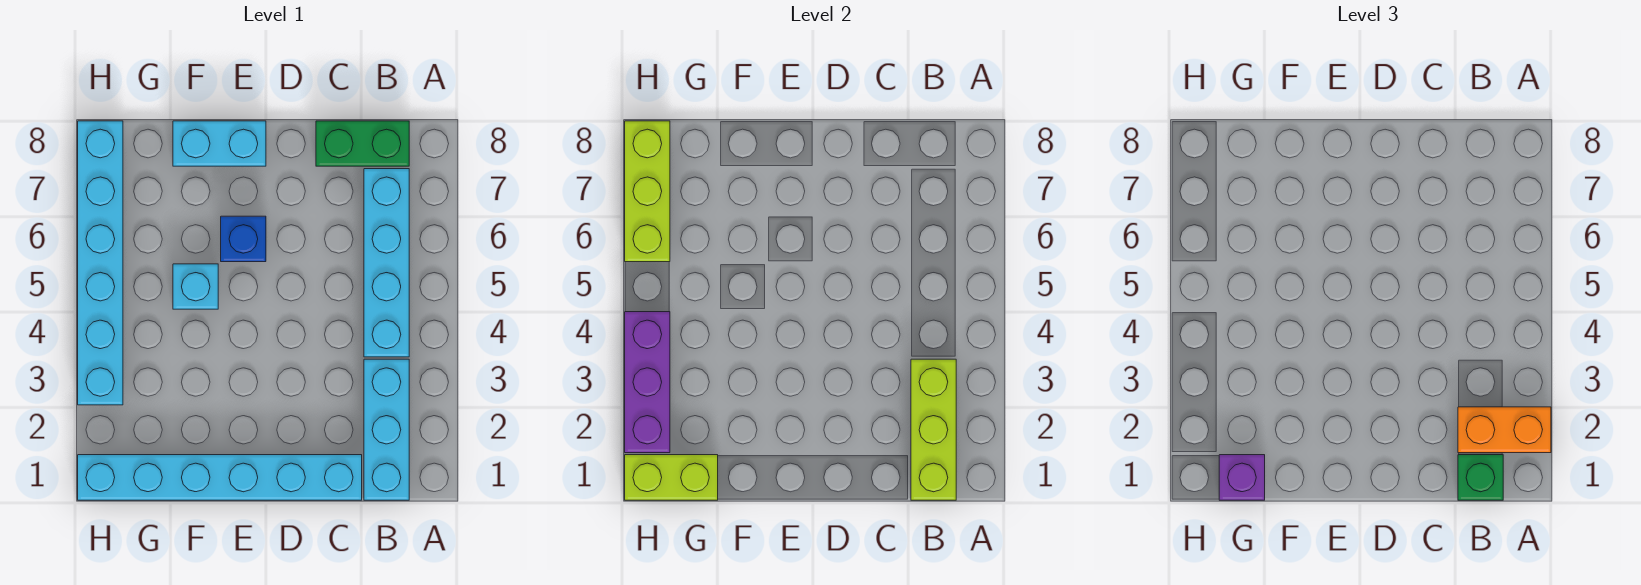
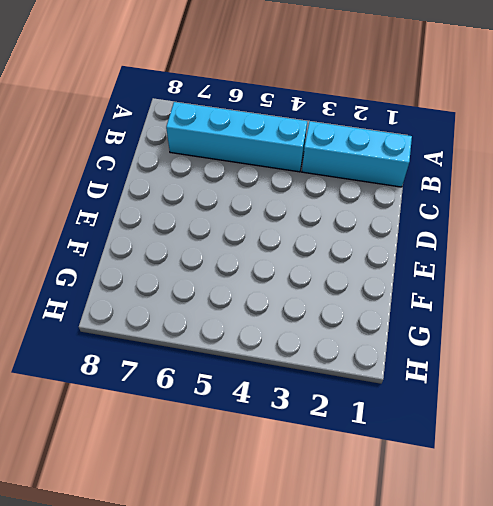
none -> green brick B8:C8 level 1
none -> cyan brick C1:H1 level 1
none -> blue brick E6 level 1

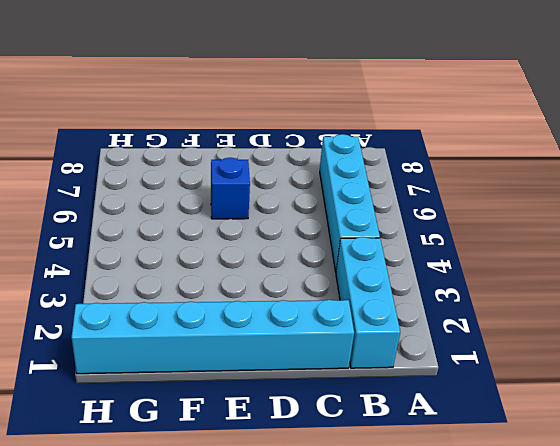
none -> green brick B8:C8 level 1
none -> cyan brick E8:F8 level 1
none -> cyan brick F5 level 1

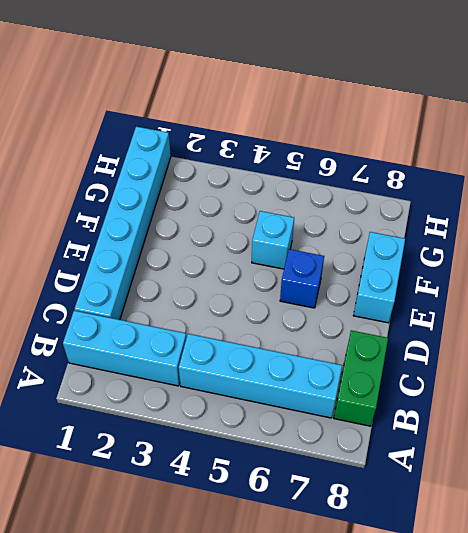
none -> cyan brick H3:H8 level 1
none -> lime brick B1:B3 level 2
none -> lime brick G1:H1 level 2

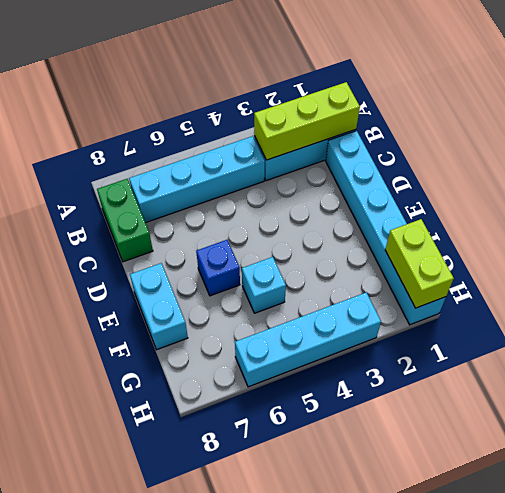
cyan brick H3:H6 level 1 -> cyan brick H3:H8 level 1
none -> purple brick H2:H4 level 2
none -> lime brick H6:H8 level 2
none -> orange brick A2:B2 level 3

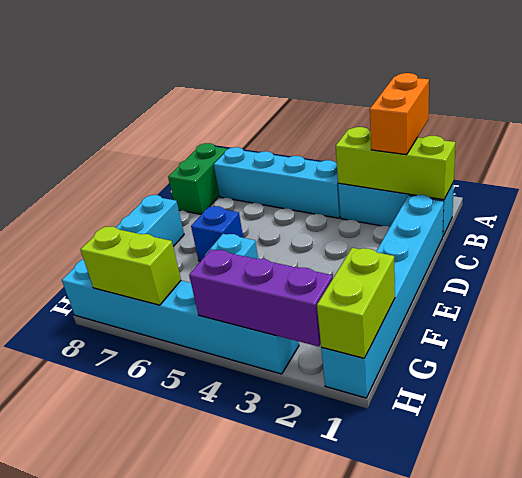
lime brick H6:H7 level 2 -> lime brick H6:H8 level 2
none -> green brick B1 level 3
none -> purple brick G1 level 3

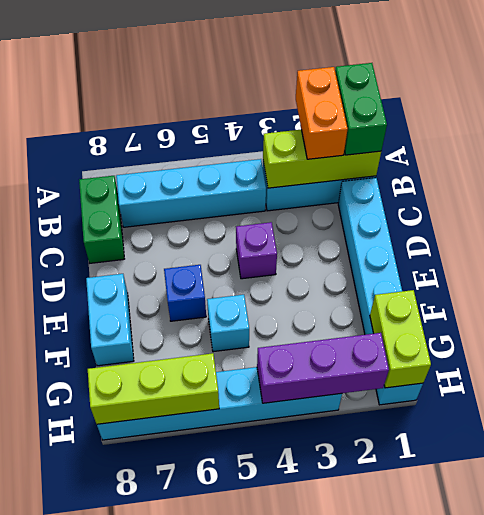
green brick A1:B1 level 3 -> green brick B1 level 3
purple brick D4 level 1 -> purple brick G1 level 3

